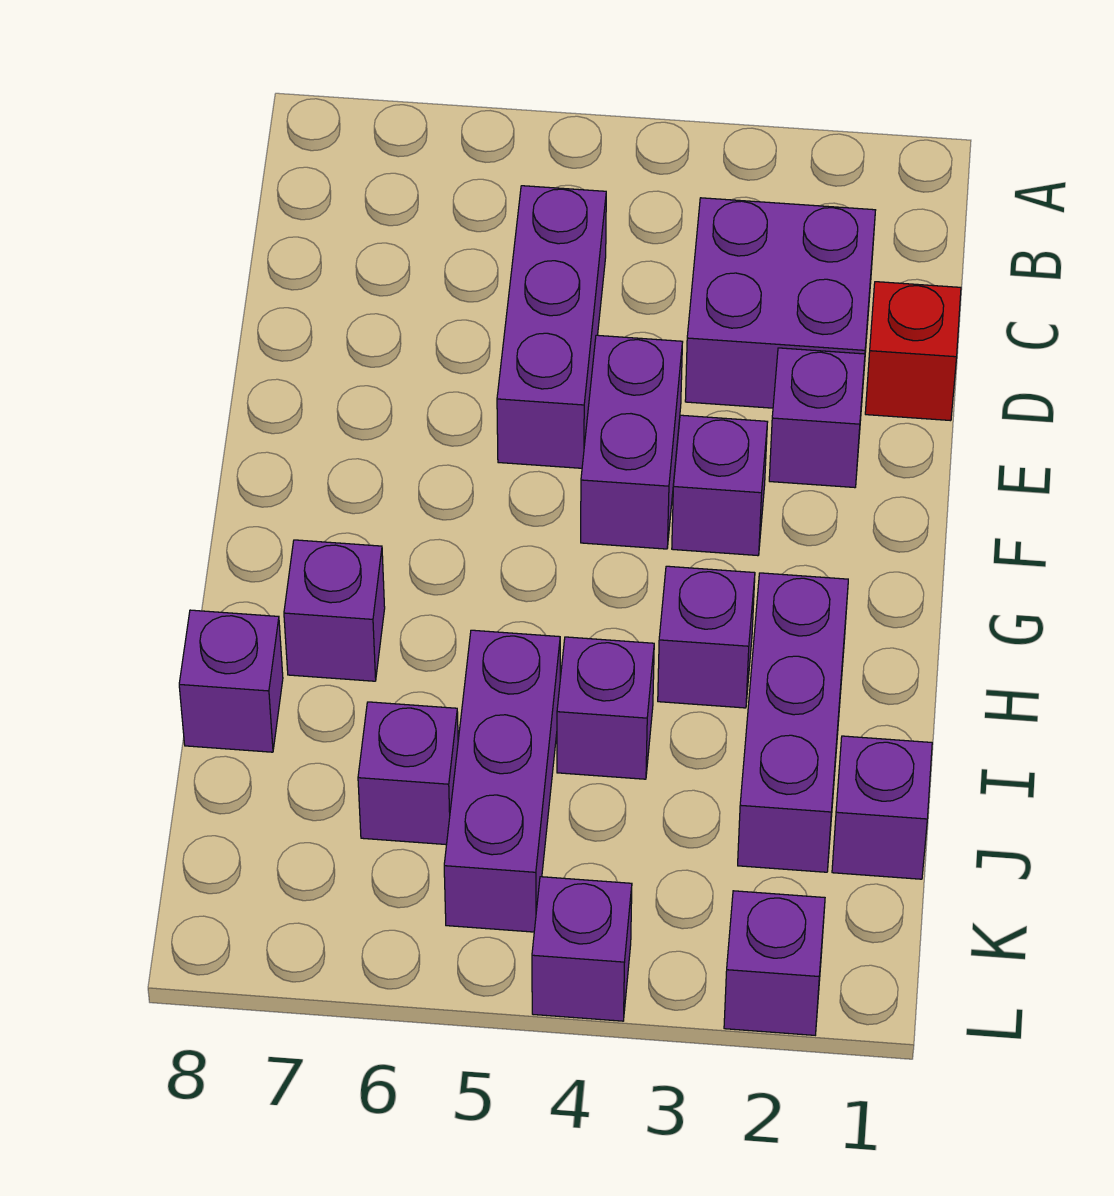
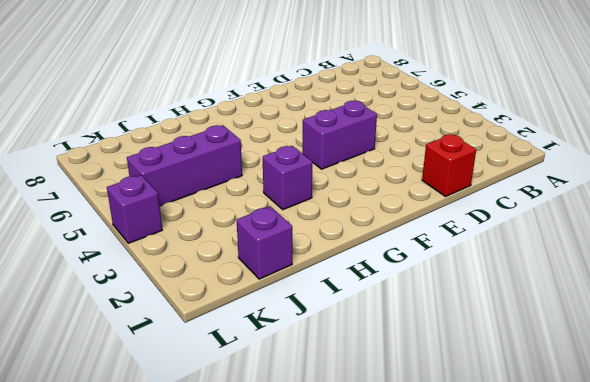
none -> purple brick C2:D3 level 1
none -> purple brick C5:E5 level 1
none -> purple brick E2 level 1

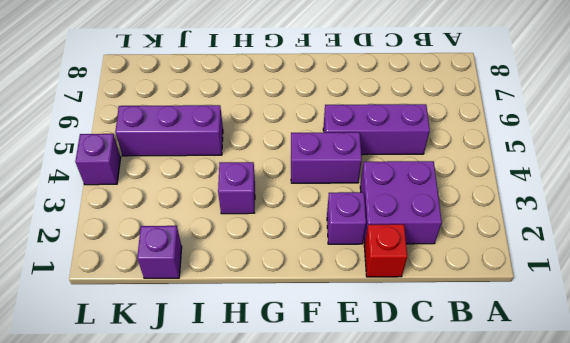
none -> purple brick F3 level 1
none -> purple brick H2:J2 level 1
none -> purple brick H7 level 1

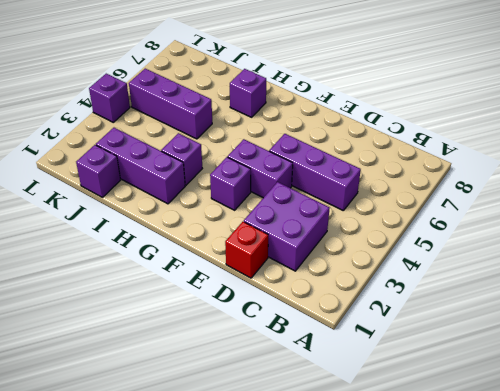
none -> purple brick E2 level 1
none -> purple brick I4 level 1
none -> purple brick I8 level 1

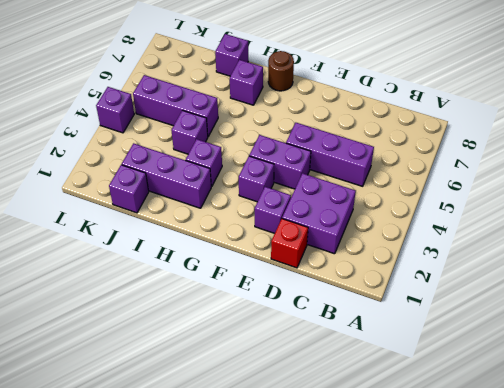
brown round brick G8 level 1 -> none
none -> purple brick J6 level 1
none -> purple brick L2 level 1

